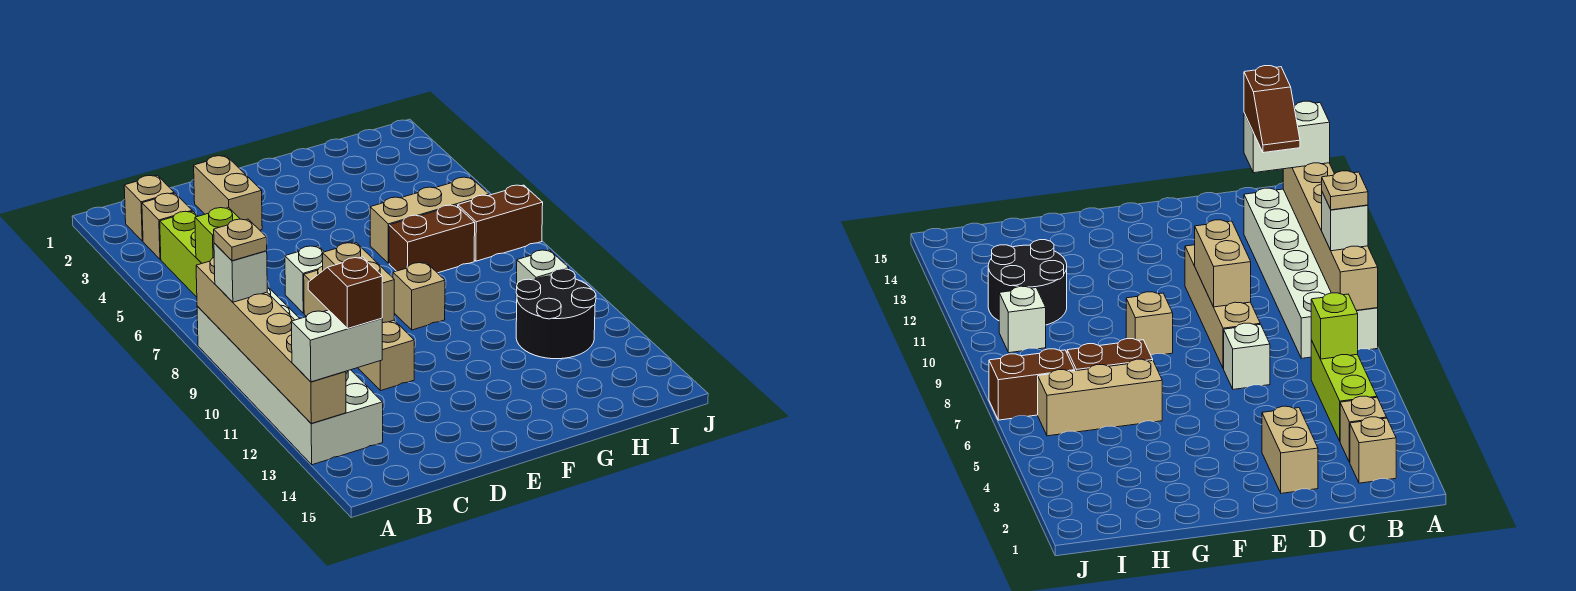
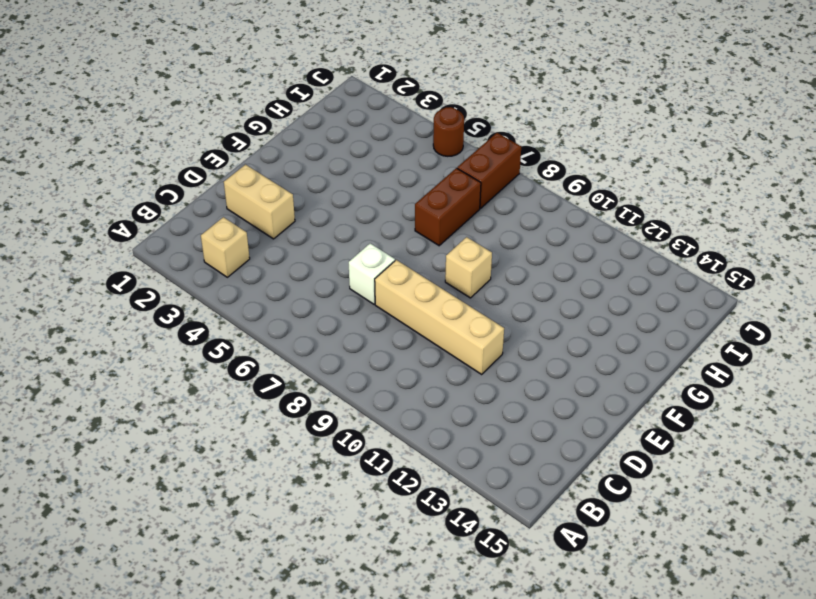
brown round brick J5 level 1 -> none
none -> white brick A8:B13 level 1
none -> tan brick B2 level 1
none -> lime brick B4:B6 level 1

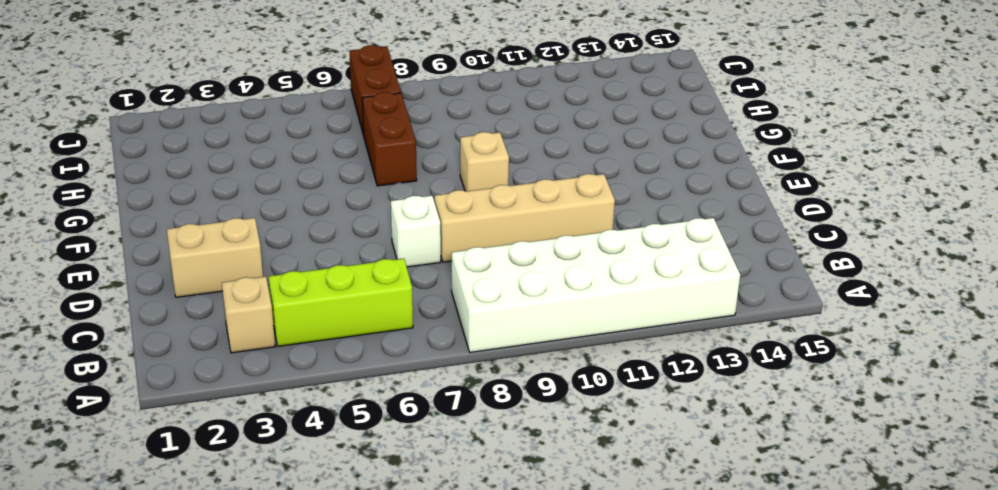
none -> tan brick B2 level 1
none -> tan brick G6:I6 level 1
none -> black round brick H11:I12 level 1

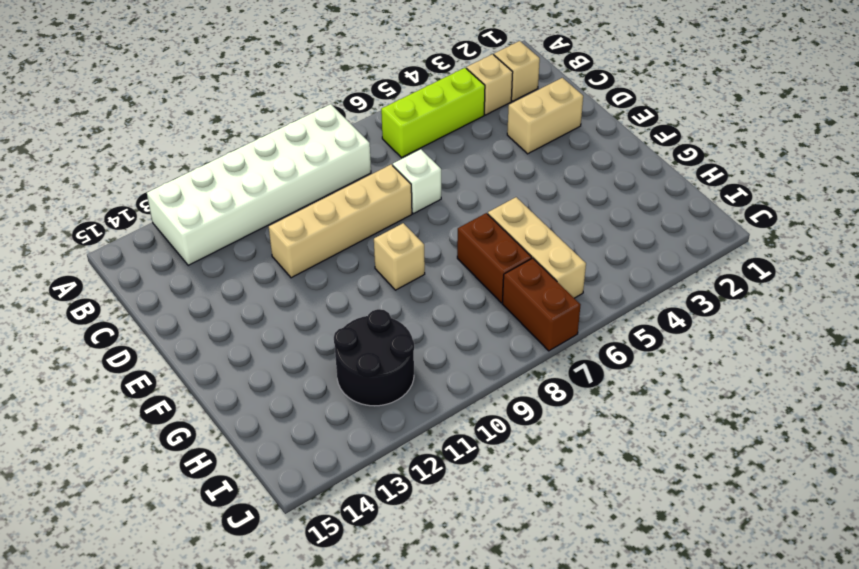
none -> white brick I10 level 1
none -> tan brick A8:A13 level 2
none -> lime brick B6 level 2

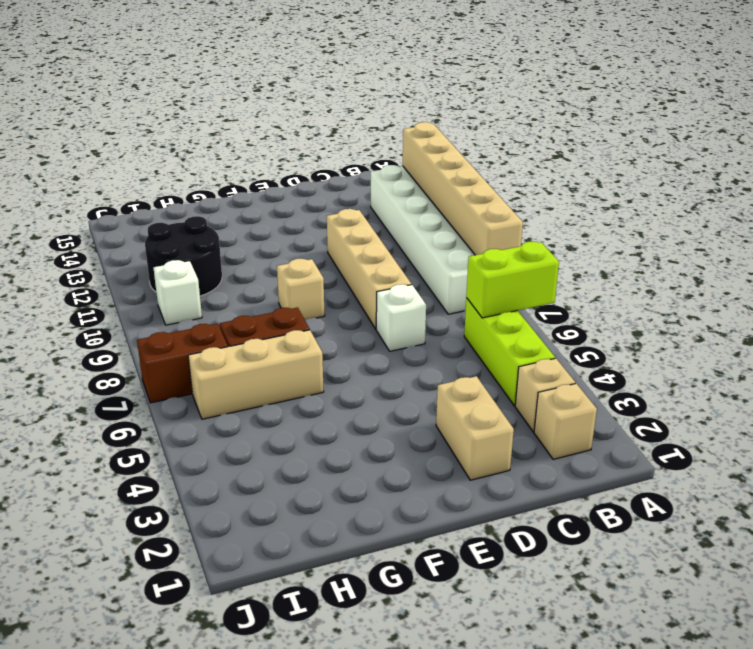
lime brick A6:B6 level 2 -> lime brick B6 level 2
none -> tan brick D9:D10 level 2
none -> white brick A9 level 3
none -> white brick A13:B13 level 3

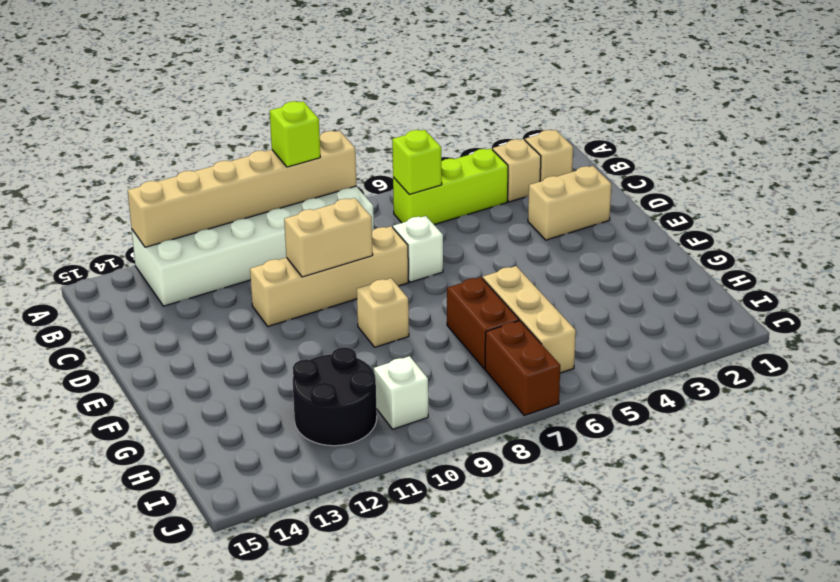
lime brick A9 level 3 -> white brick A9 level 3
none -> white brick A13:B13 level 3
none -> tan plate A9 level 4
none -> brown slope B12:B13 level 4 top 13

